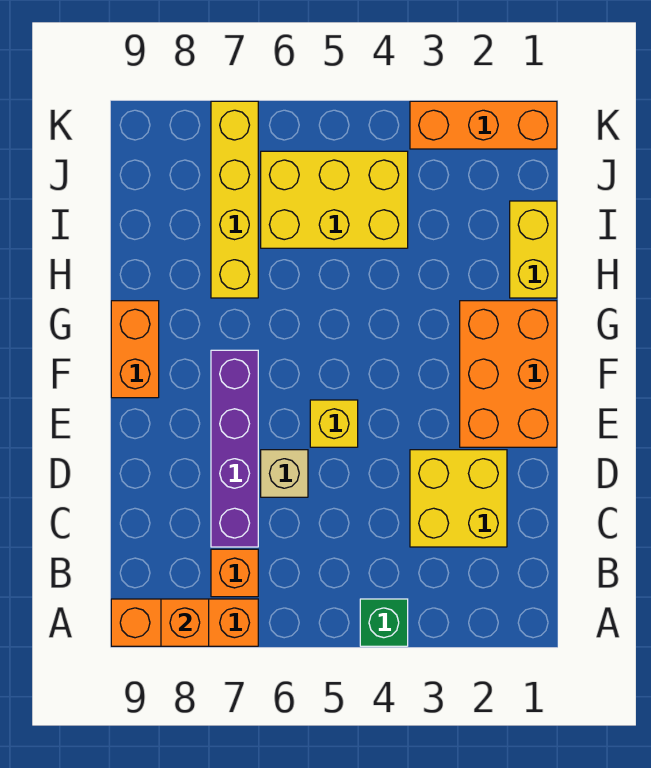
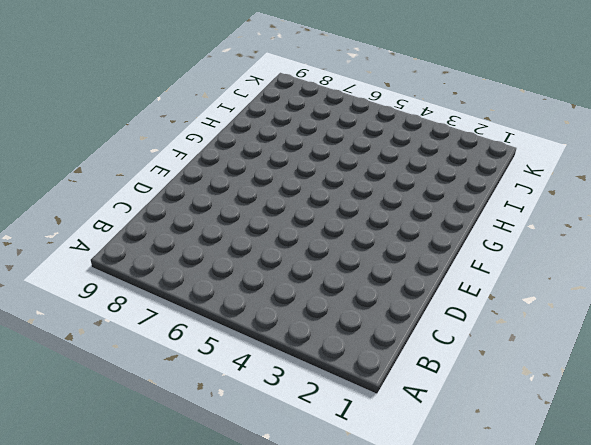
none -> green brick A4 level 1
none -> orange brick A7:A9 level 1
none -> orange brick B7 level 1

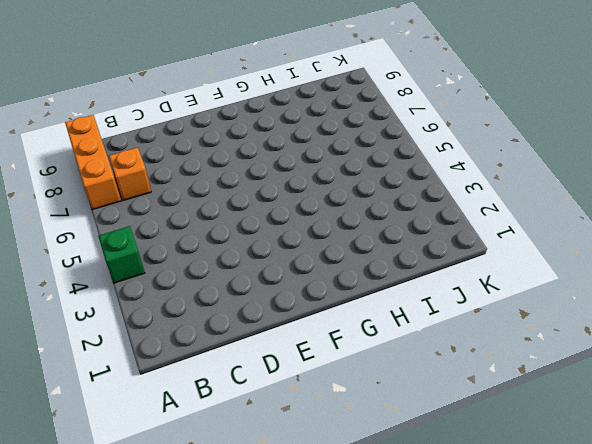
none -> yellow brick C2:D3 level 1
none -> purple brick C7:F7 level 1
none -> tan brick D6 level 1

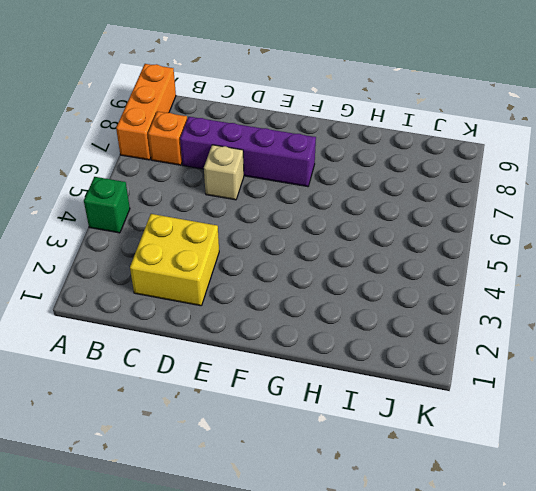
none -> orange brick E1:G2 level 1
none -> yellow brick E5 level 1
none -> orange brick F9:G9 level 1

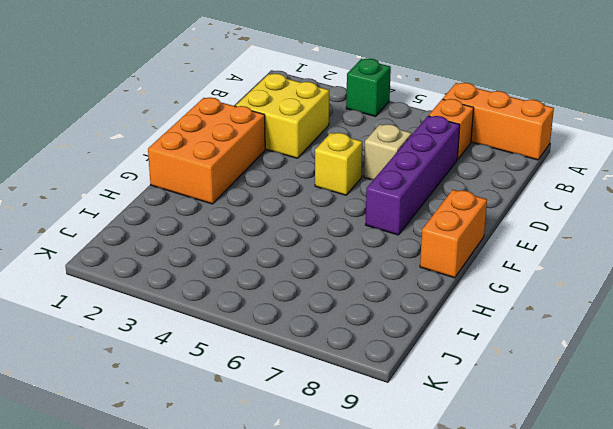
none -> yellow brick H1:I1 level 1
none -> yellow brick H7:K7 level 1
none -> yellow brick I4:J6 level 1

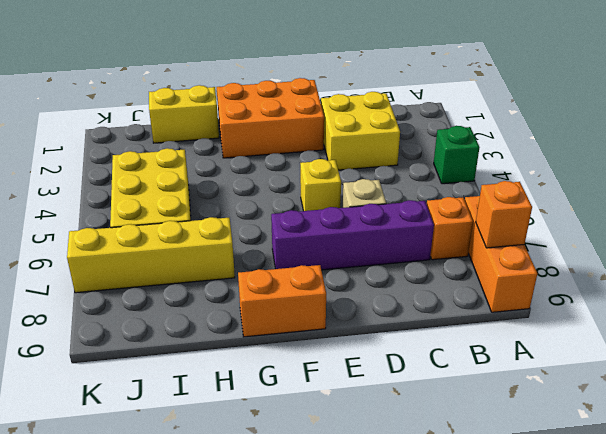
none -> orange brick K1:K3 level 1

